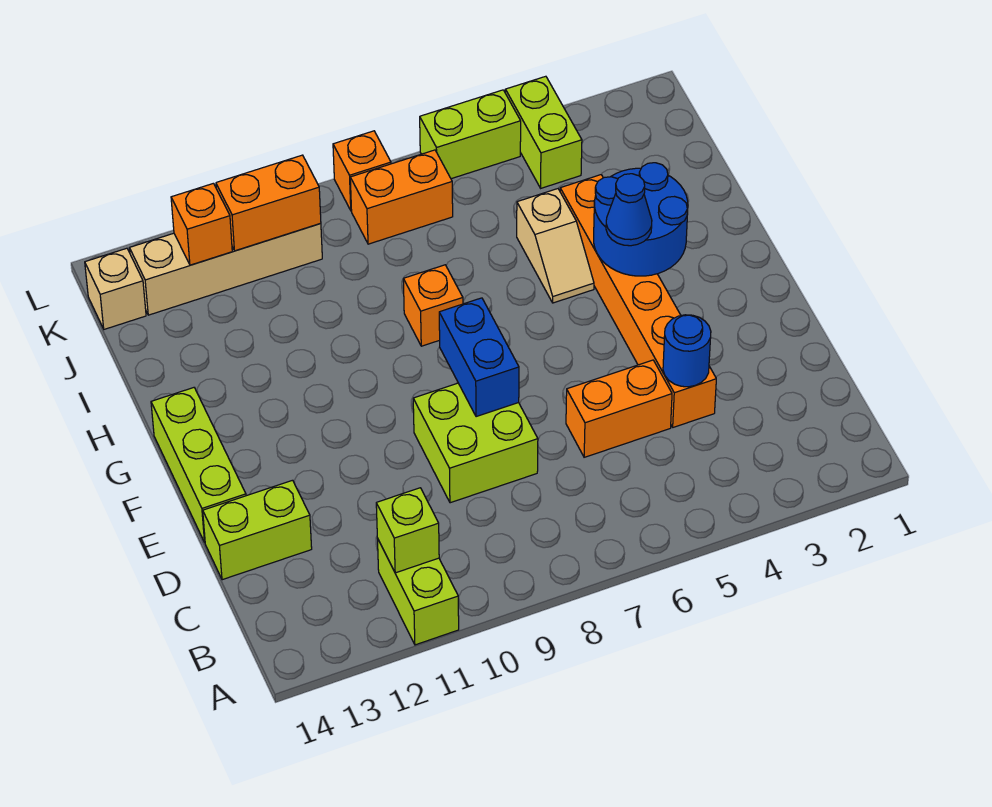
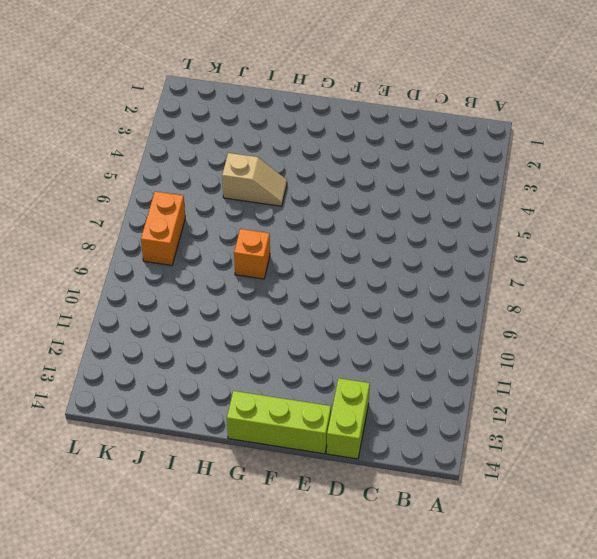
none -> lime brick A11:B11 level 1
none -> orange brick D4:I4 level 1
none -> orange brick D5:D6 level 1

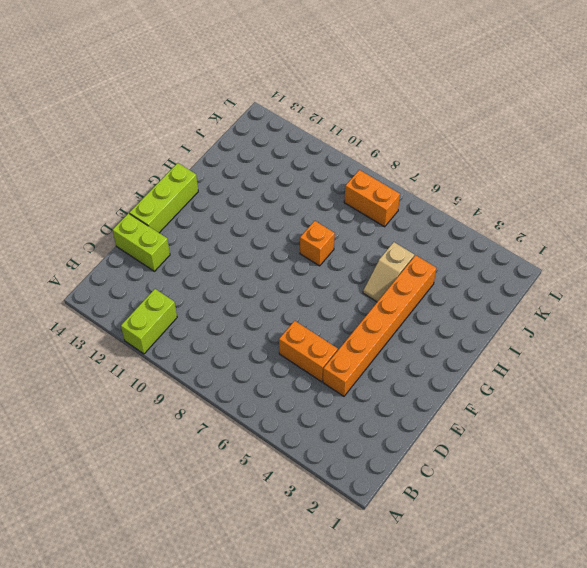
none -> lime brick D8:E9 level 1
none -> lime brick K4:L4 level 1
none -> tan brick K10:K13 level 1

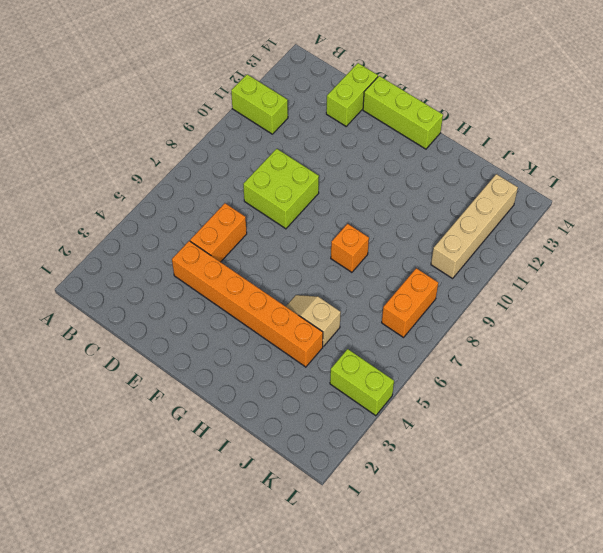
none -> tan brick K14 level 1
none -> lime brick L5:L6 level 1
none -> orange brick L8 level 1

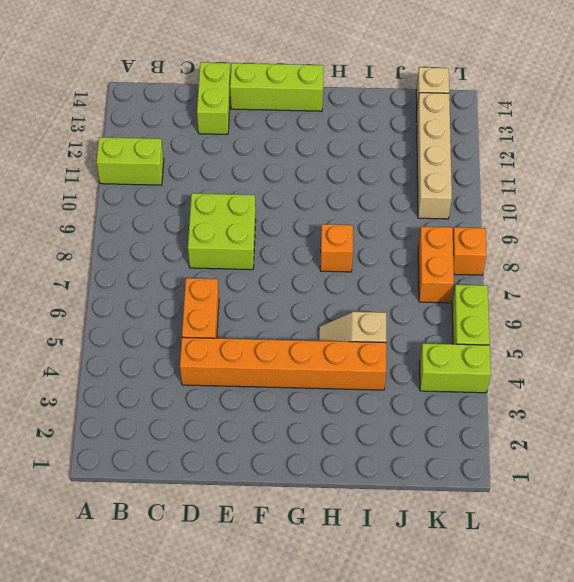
none -> lime brick B11 level 2
none -> blue round brick D4 level 2
none -> blue brick E8:F8 level 2

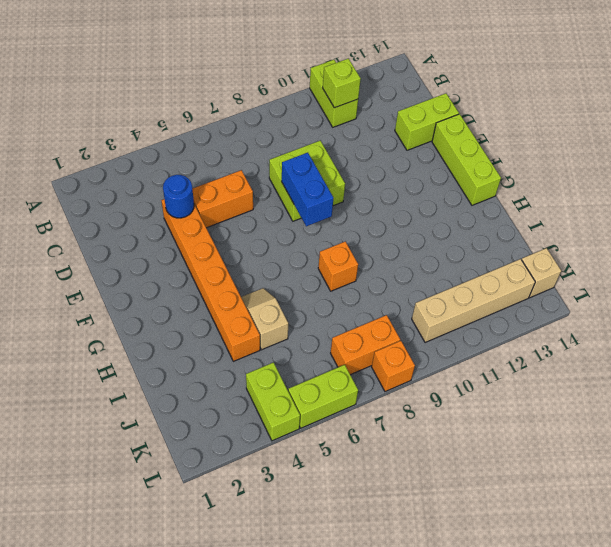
none -> blue round brick G3:H4 level 2
none -> orange brick K10:K11 level 2
none -> orange brick K12 level 2

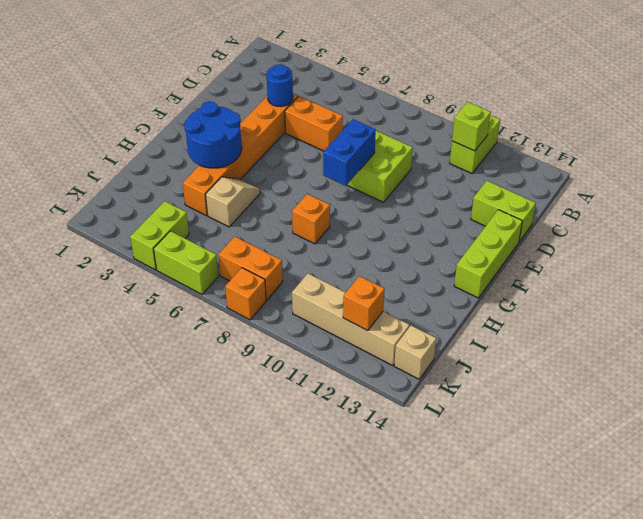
none -> orange brick K10:K11 level 2
none -> blue cone G4 level 3

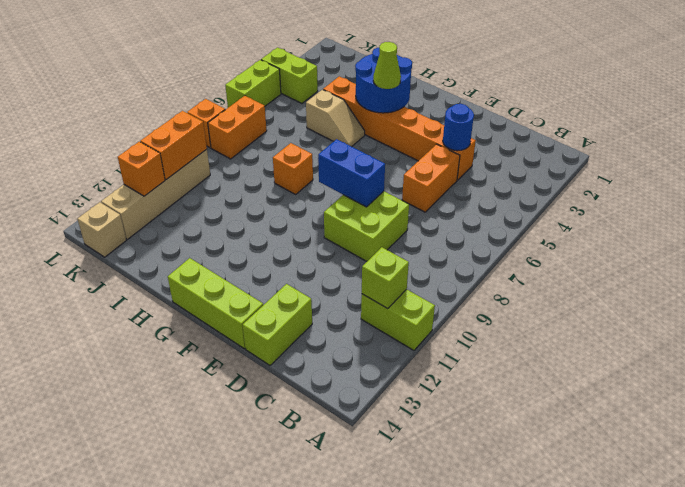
lime cone G4 level 3 -> blue cone G4 level 3

